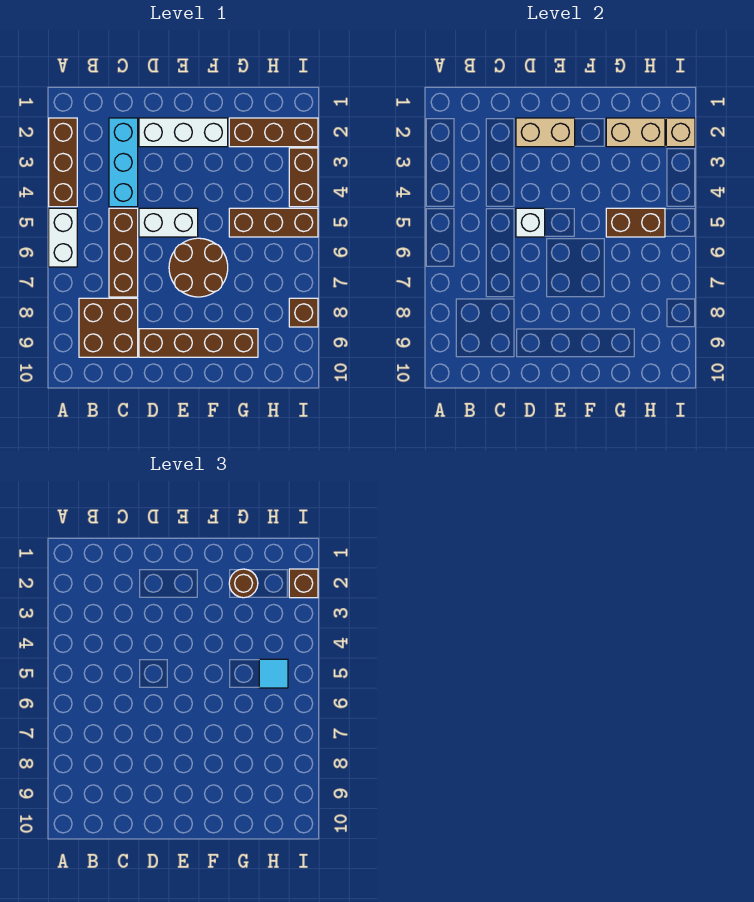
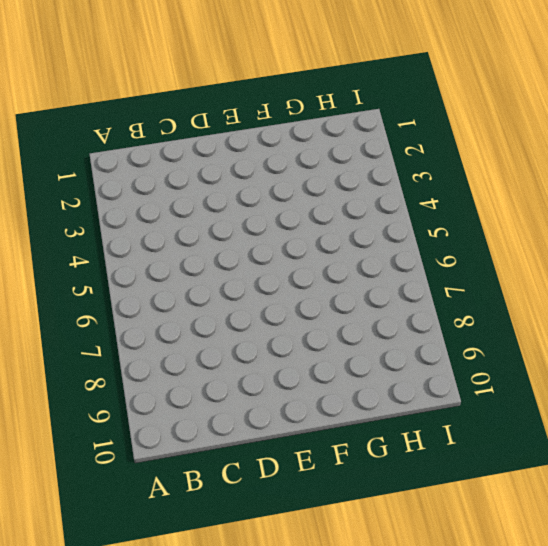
none -> brown brick A2:A4 level 1
none -> white brick A5:A6 level 1
none -> brown brick B8:C9 level 1

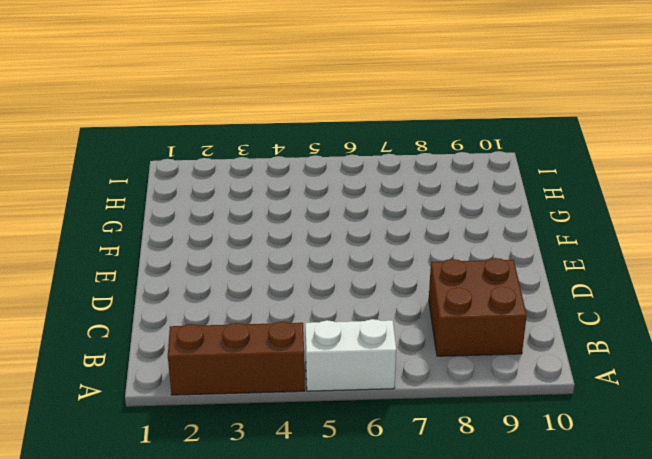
none -> cyan brick C2:C4 level 1
none -> brown brick C5:C7 level 1
none -> white brick D2:F2 level 1

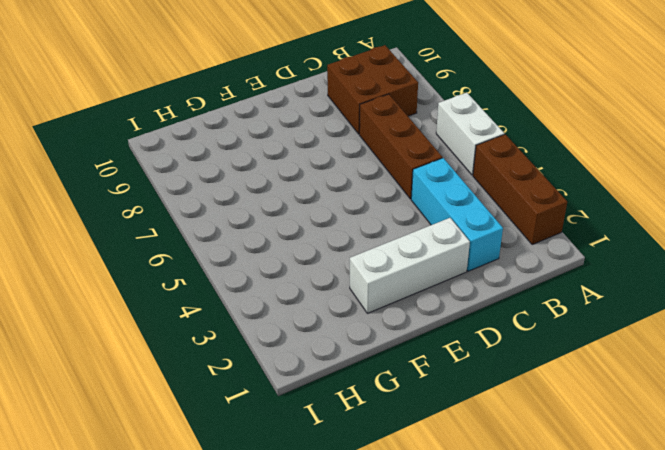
none -> white brick D5:E5 level 1
none -> brown brick D9:G9 level 1
none -> brown round brick E6:F7 level 1

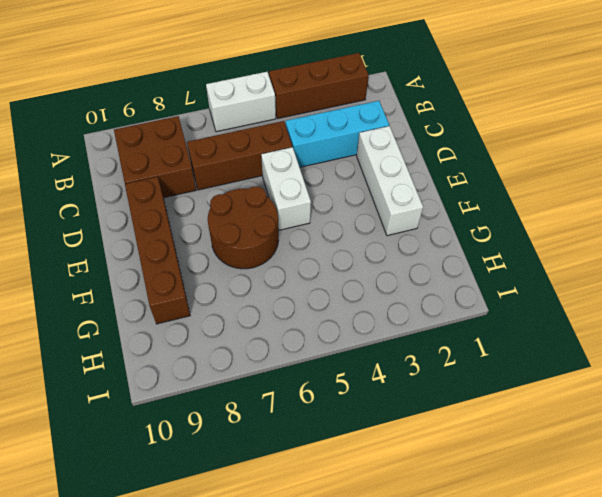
none -> brown brick G2:I2 level 1
none -> brown brick G5:I5 level 1
none -> brown brick I3:I4 level 1

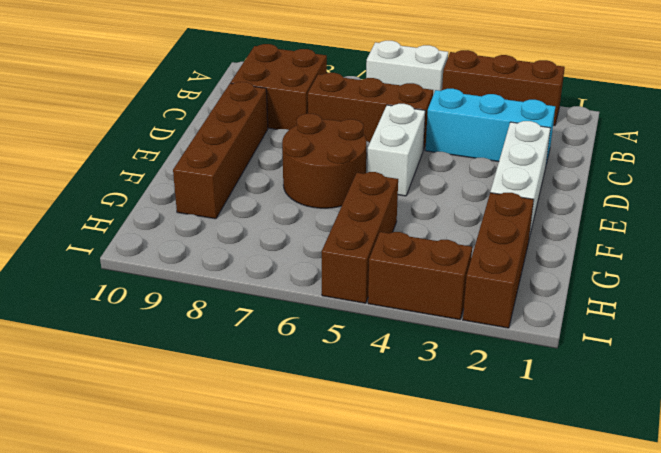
none -> brown brick I8 level 1
none -> tan brick D2:E2 level 2
none -> white brick D5 level 2

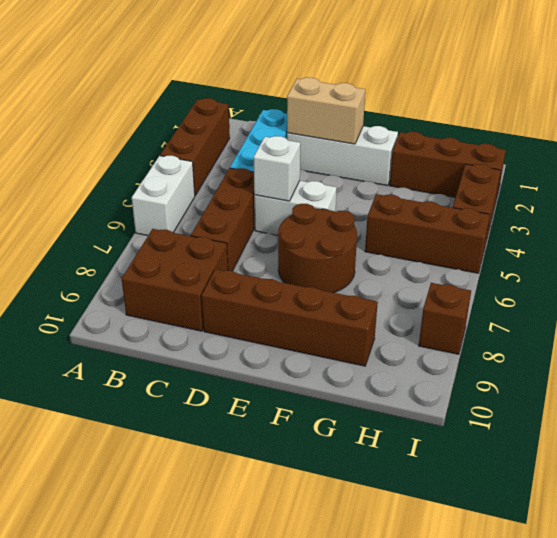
none -> tan brick G2:H2 level 2
none -> brown brick G5:H5 level 2
none -> tan brick I2 level 2

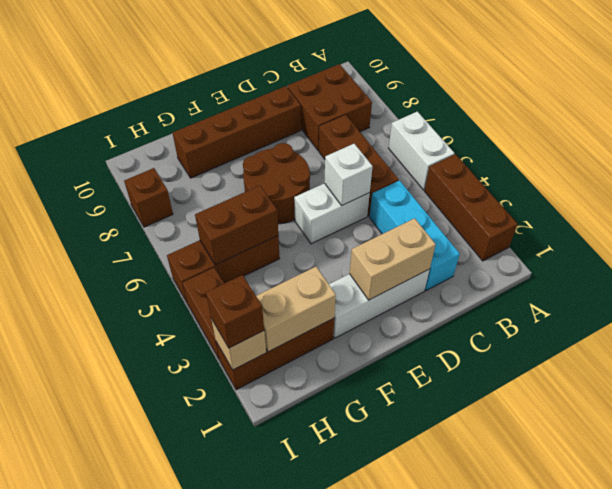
none -> brown round brick G2 level 3
none -> cyan tile H5 level 3

